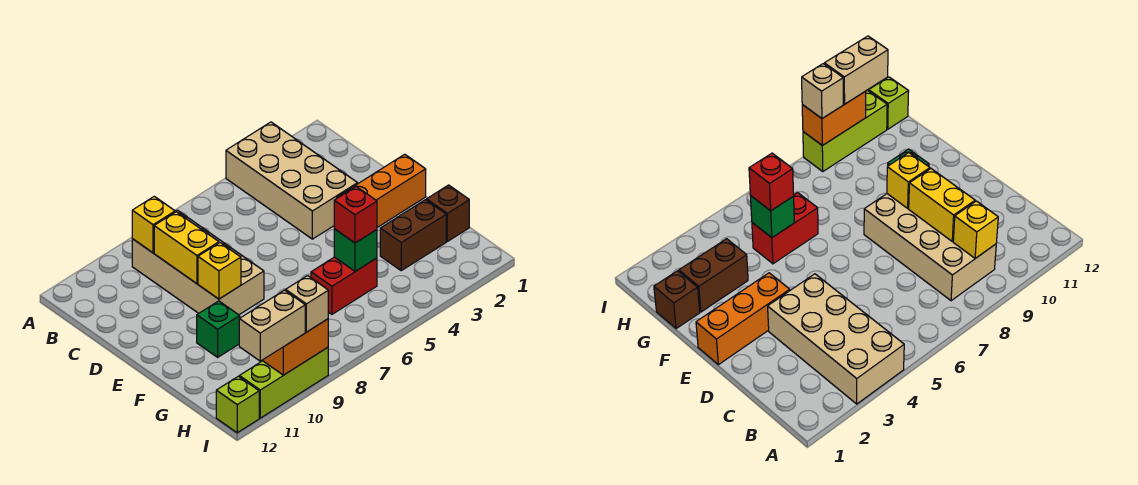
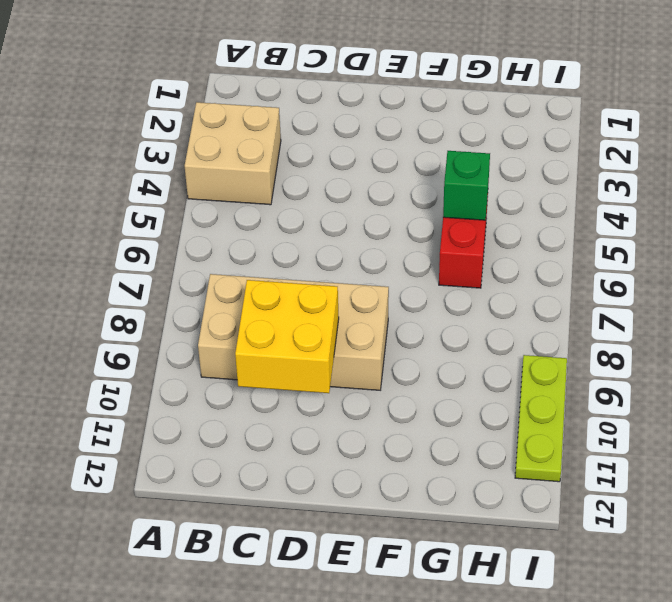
tan brick A3:B4 level 1 -> tan brick A3:D4 level 1
yellow brick C9:D10 level 2 -> yellow brick C9:D9 level 2
lime plate I9:I11 level 1 -> lime brick I9:I11 level 1
none -> orange brick E1:E3 level 1
none -> green brick F10 level 1
none -> brown brick G1 level 1

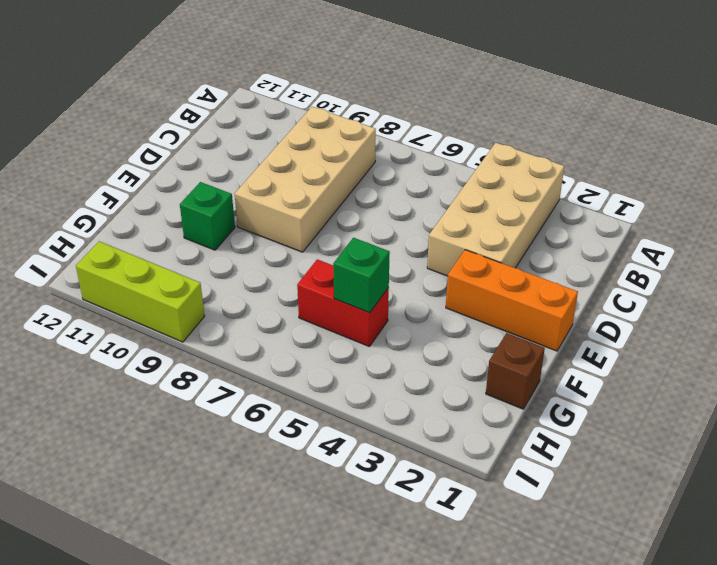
none -> brown brick G2:G3 level 1
none -> lime brick I12 level 1
none -> yellow brick B9 level 2

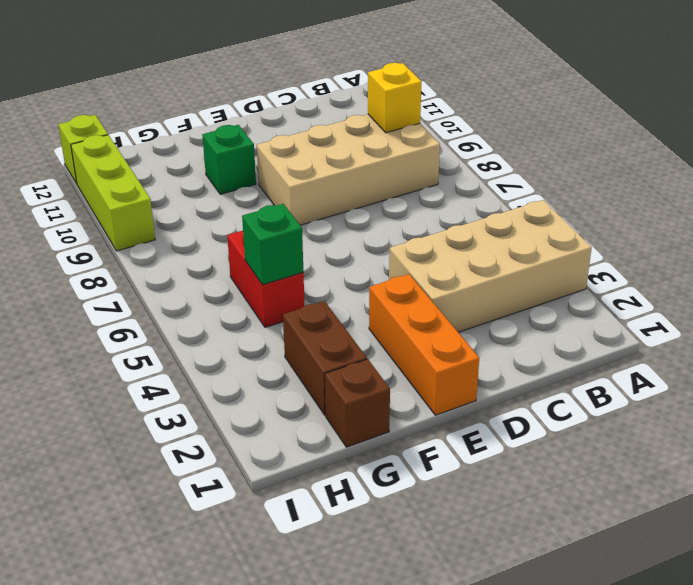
none -> yellow brick C9:D9 level 2
none -> yellow brick E9 level 2
none -> orange brick I9:I10 level 2

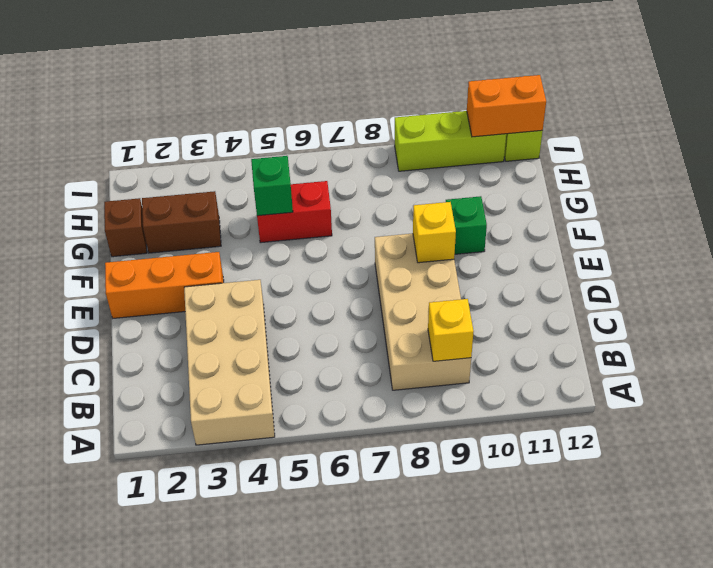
orange brick I11:I12 level 2 -> orange brick I9:I10 level 2
none -> yellow brick C9:D9 level 2
none -> red brick G5 level 3
none -> tan brick I9 level 3

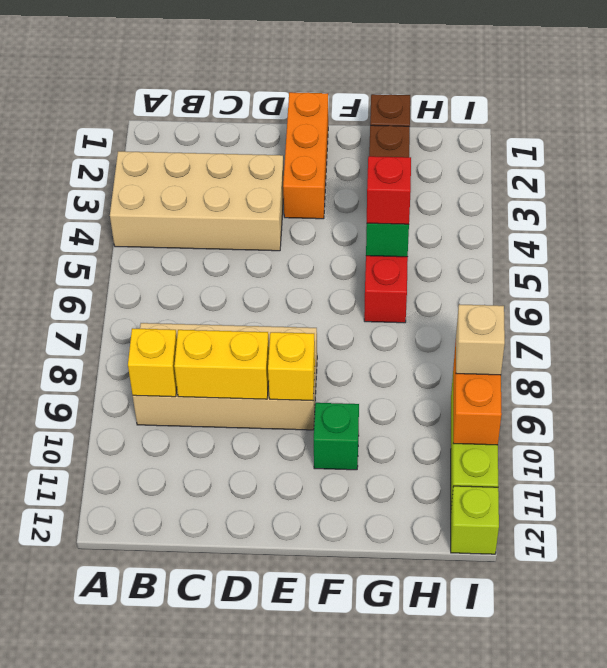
none -> tan brick I10:I11 level 3

